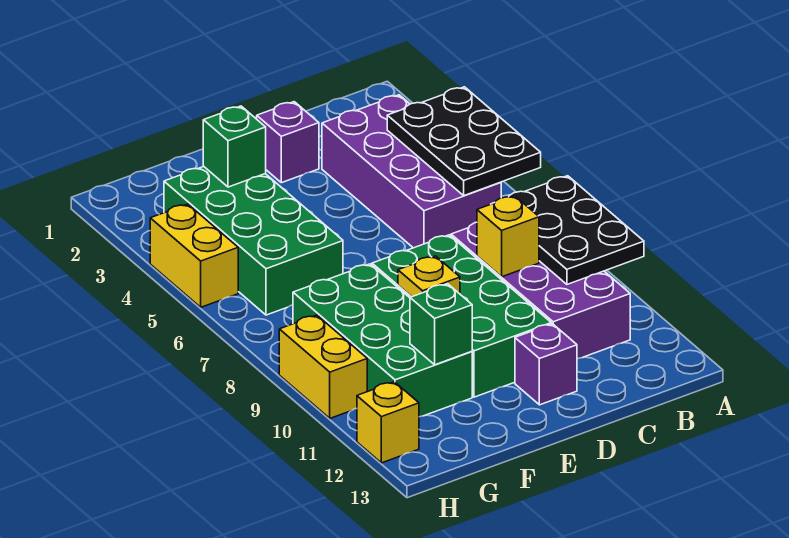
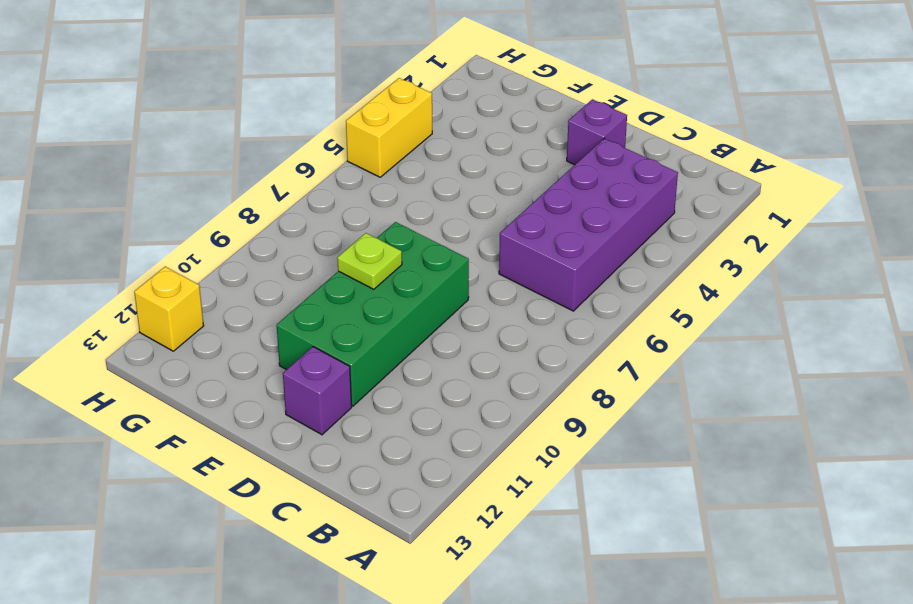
lime plate E9 level 2 -> yellow plate E9 level 2
none -> purple brick B8:C11 level 1
none -> green brick F3:G6 level 1
none -> green brick F8:G11 level 1

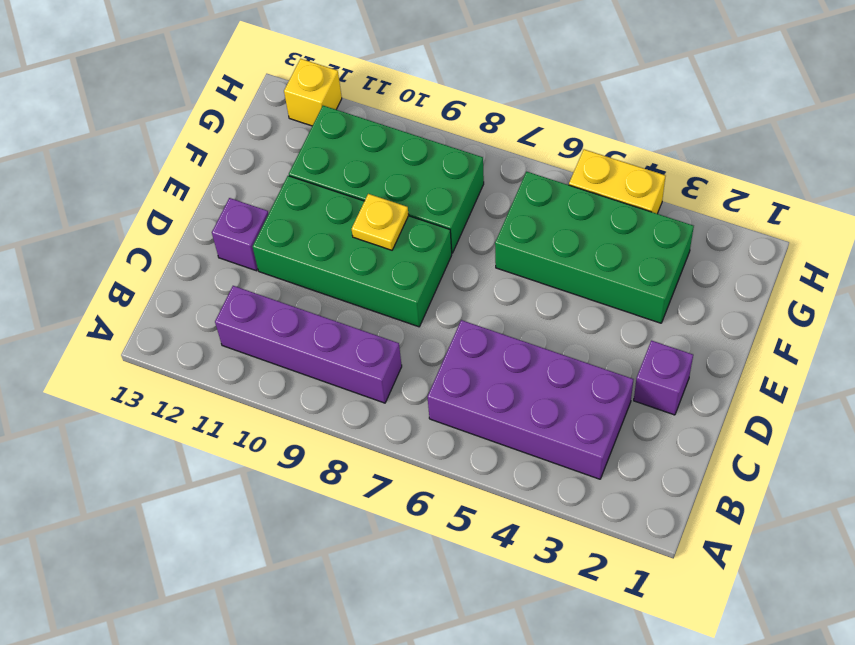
purple brick B8:B11 level 1 -> purple brick B8:C11 level 1
none -> yellow brick H9:H10 level 1
none -> black plate A4:B6 level 2
none -> black plate A8:B10 level 2

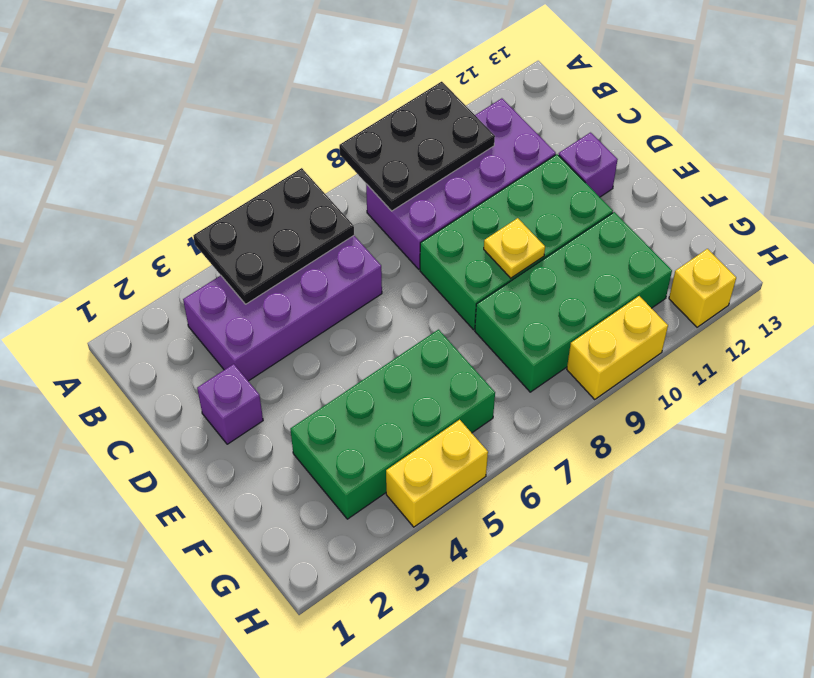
none -> yellow brick C9 level 2
none -> green brick F3 level 2
none -> green brick F11 level 2

